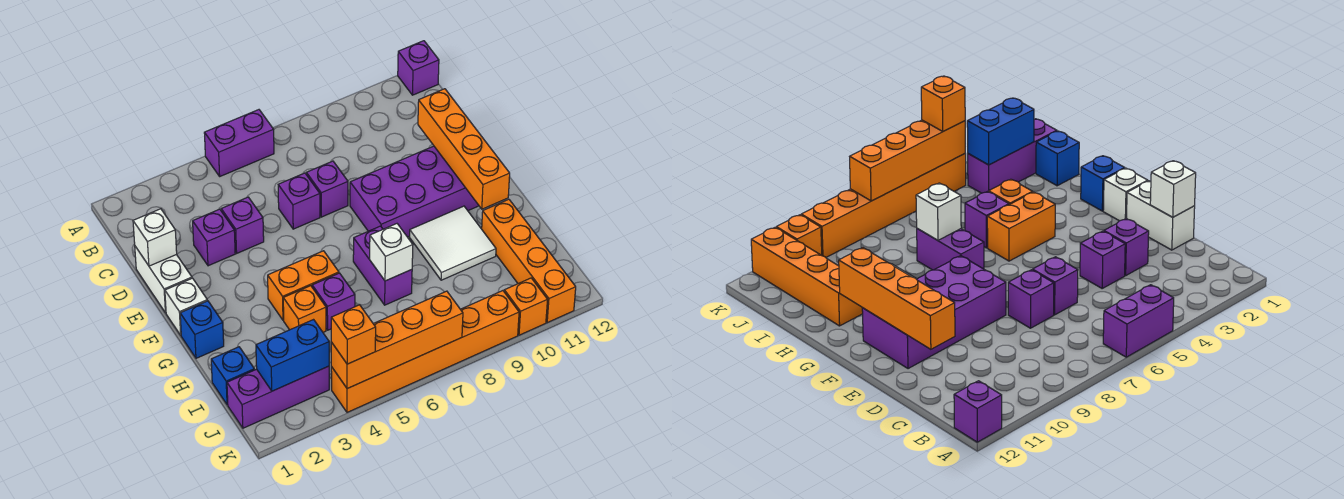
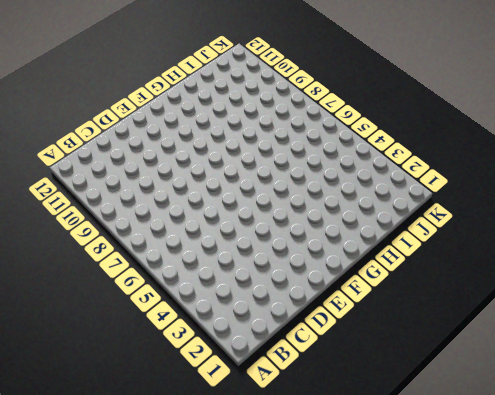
none -> purple brick A5:A6 level 1
none -> purple brick A12 level 1
none -> white brick D1:E1 level 1

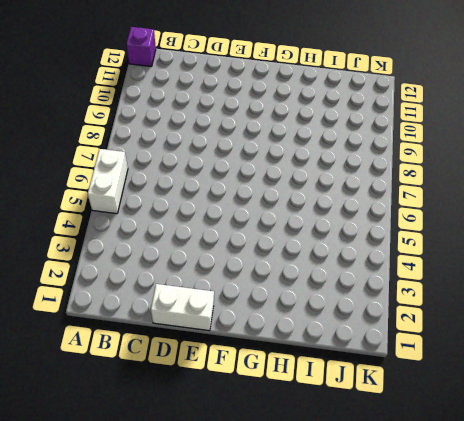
white brick A5:A6 level 1 -> purple brick A5:A6 level 1
none -> purple brick D3 level 1
none -> purple brick D4 level 1
none -> purple brick D6 level 1

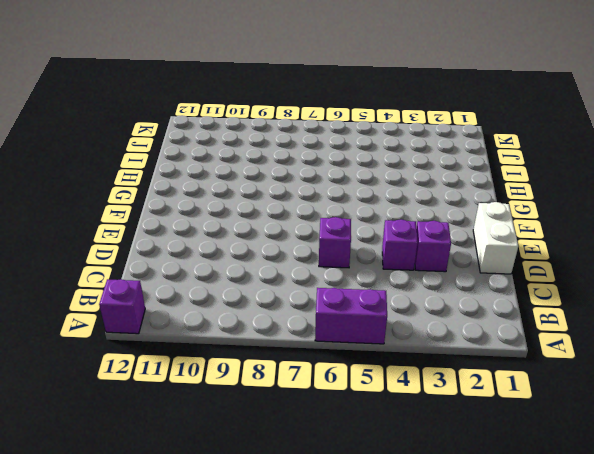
none -> purple brick D7 level 1
none -> purple brick E8:F11 level 1
none -> white brick F1 level 1

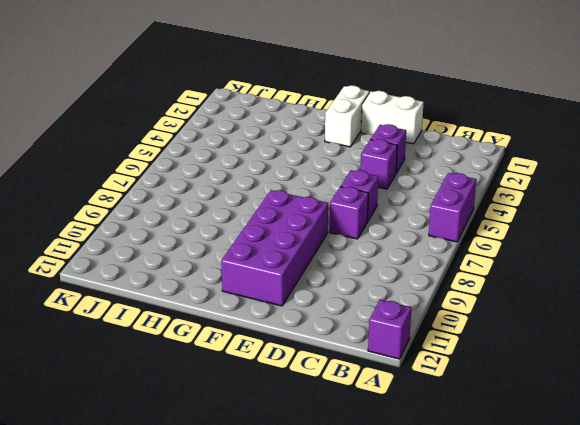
white brick F1:F2 level 1 -> white brick F1 level 1
none -> blue brick G1 level 1
none -> orange brick G4:G5 level 1
none -> purple brick G7:H7 level 1

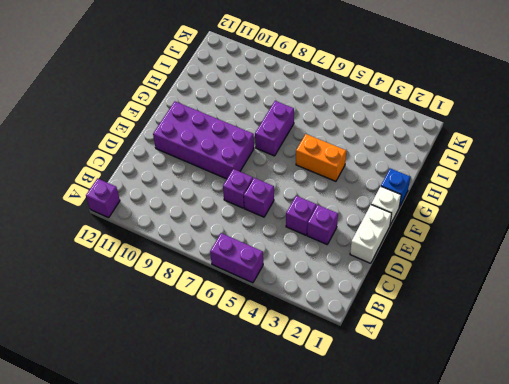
none -> white tile G9:H10 level 1
none -> orange brick H4 level 1
none -> purple brick H5 level 1

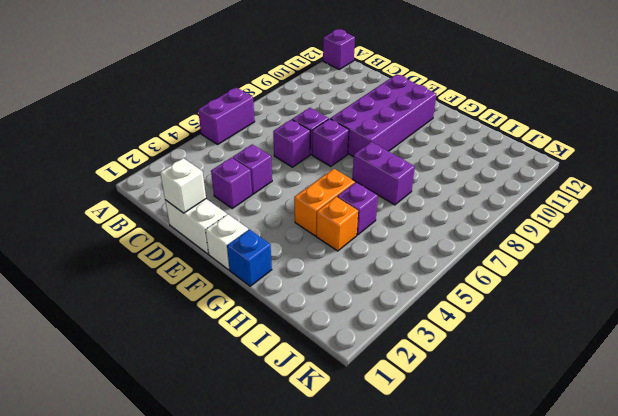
purple brick E7 level 1 -> none
none -> white tile G9:H10 level 1
none -> orange brick H11:K11 level 1
none -> blue brick I1 level 1

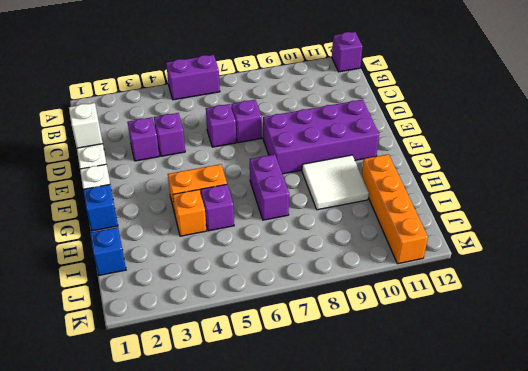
none -> purple brick J1:J3 level 1
none -> orange brick K4:K9 level 1
none -> orange brick K10 level 1

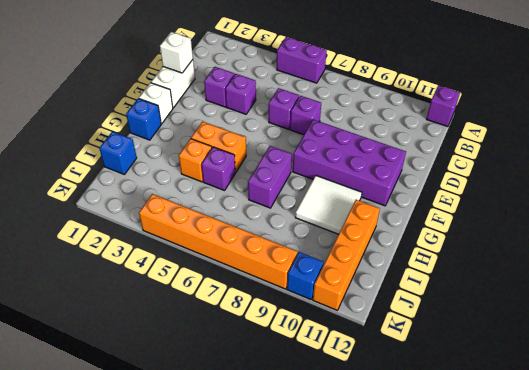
blue brick K10 level 1 -> orange brick K10 level 1
none -> purple brick J1:J3 level 1
none -> orange brick D11:G11 level 2
none -> white brick H7 level 2

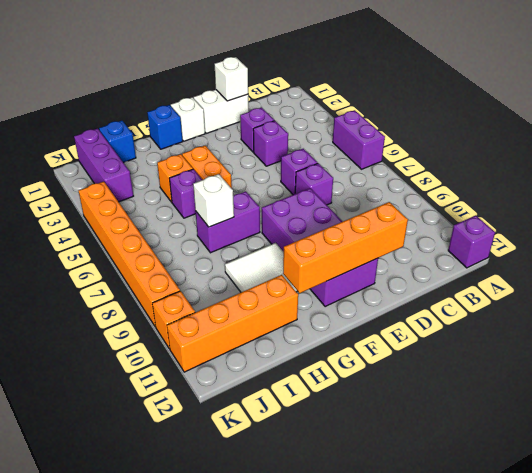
none -> blue brick J2:J3 level 2
none -> orange brick K4:K7 level 2
none -> orange brick K4 level 3

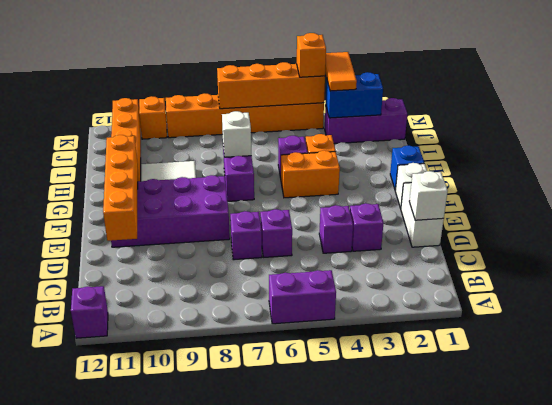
orange tile J3:K3 level 3 -> none
none -> blue brick I1 level 1

